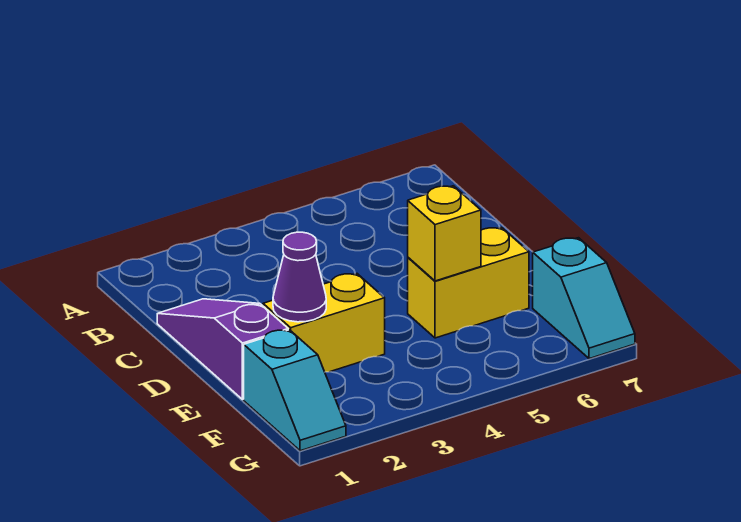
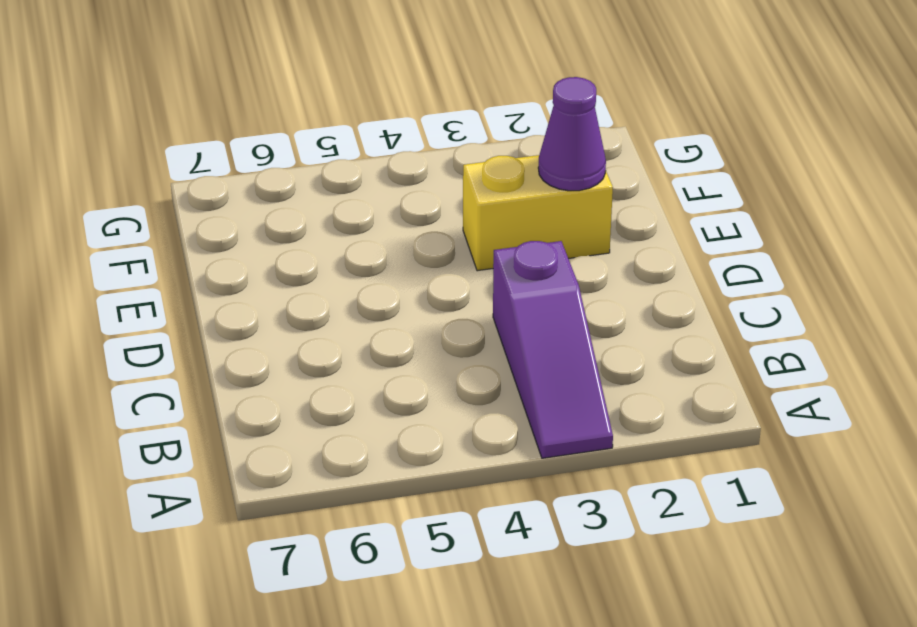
purple slope A3:C3 level 1 top C -> purple slope C1:E1 level 1 top E
none -> yellow brick E5:E6 level 1
none -> cyan slope F1:G1 level 1 top F

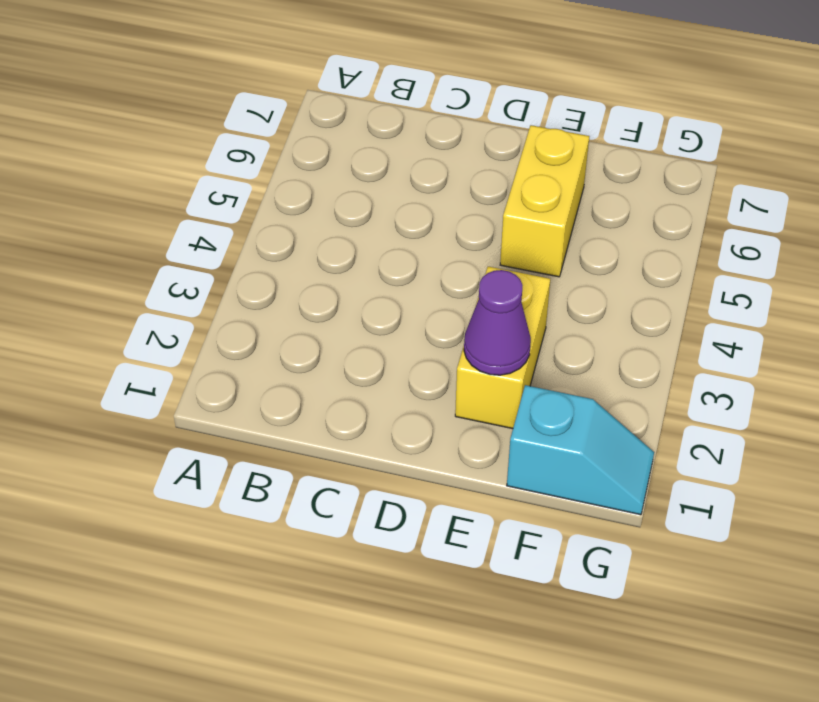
none -> purple slope C1:E1 level 1 top E
none -> cyan slope F7:G7 level 1 top F

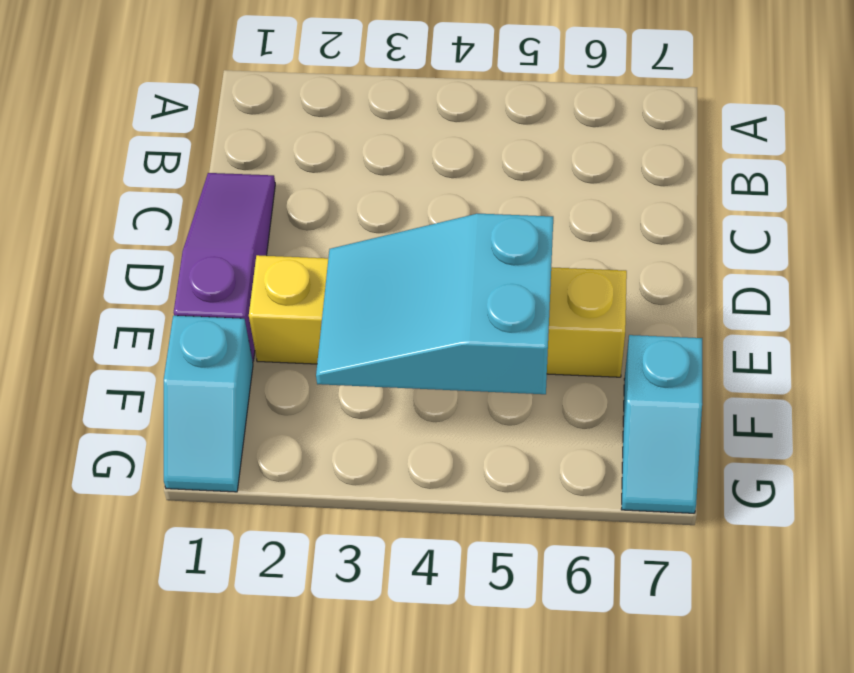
cyan slope E3:F5 level 2 top 5 -> yellow brick E5 level 2
none -> purple cone E2 level 2

